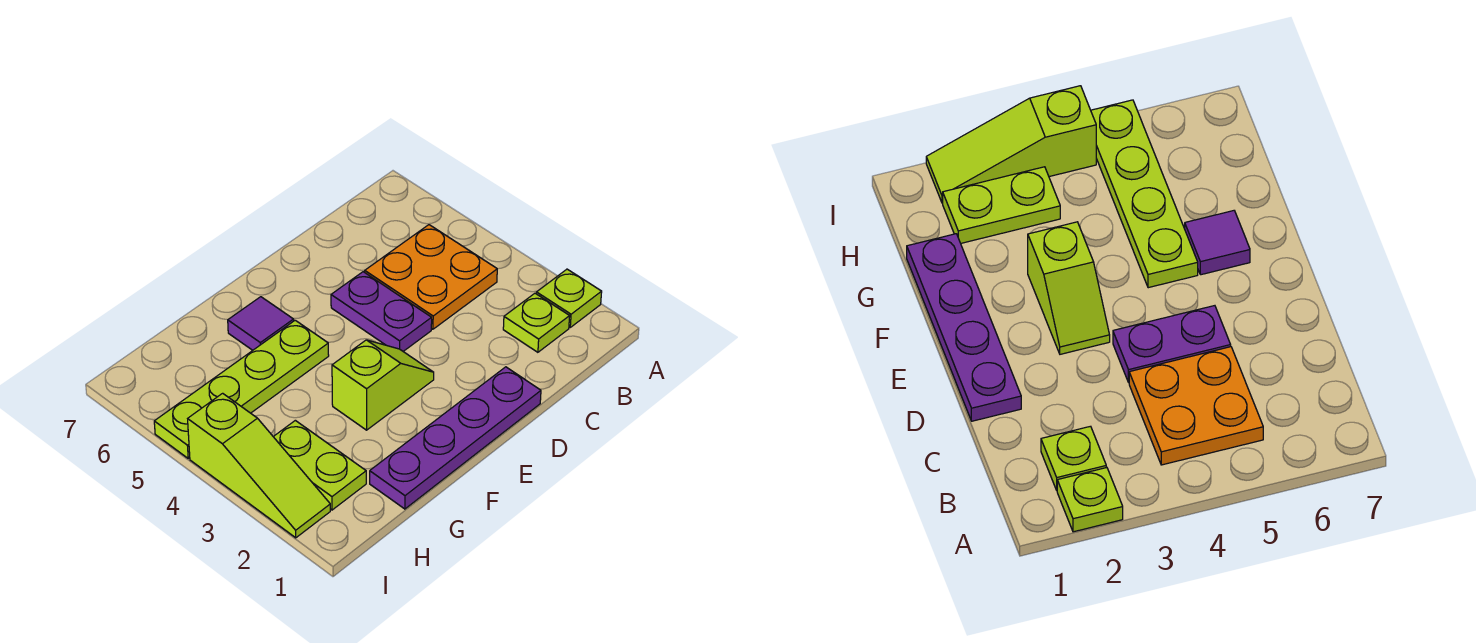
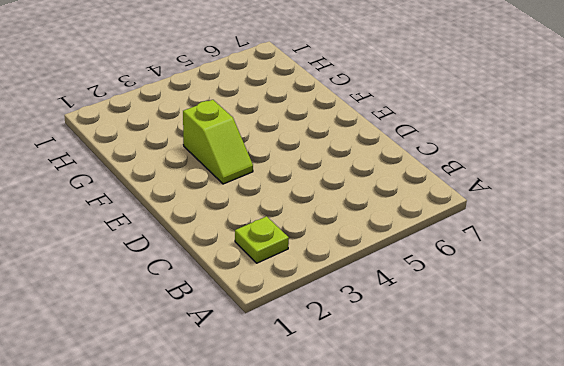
none -> lime plate A2 level 1
none -> orange plate B4:C5 level 1

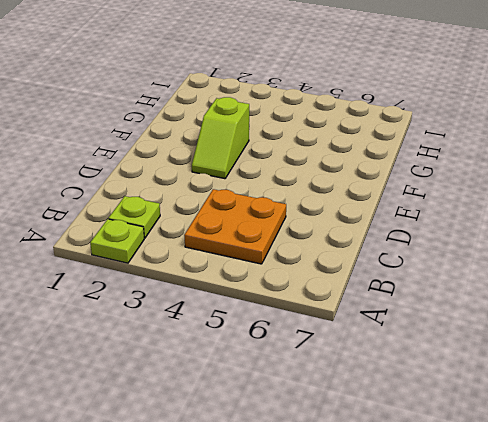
none -> purple plate D1:G1 level 1
none -> purple plate D4:D5 level 1

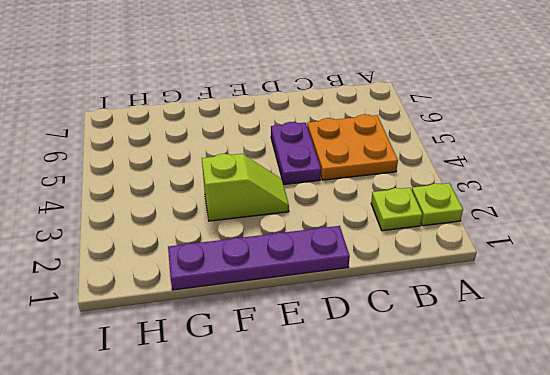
none -> lime plate F5:I5 level 1
none -> purple tile F6 level 1

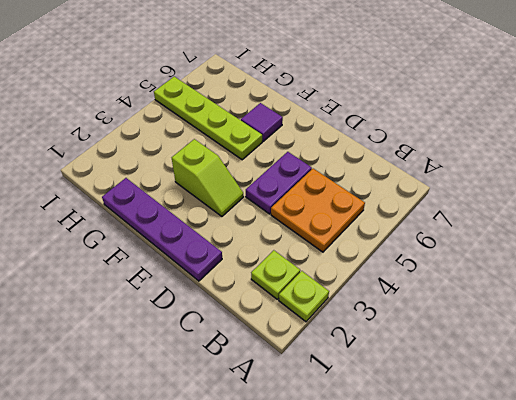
none -> lime plate H2:H3 level 1
none -> lime slope I2:I4 level 1 top 4

